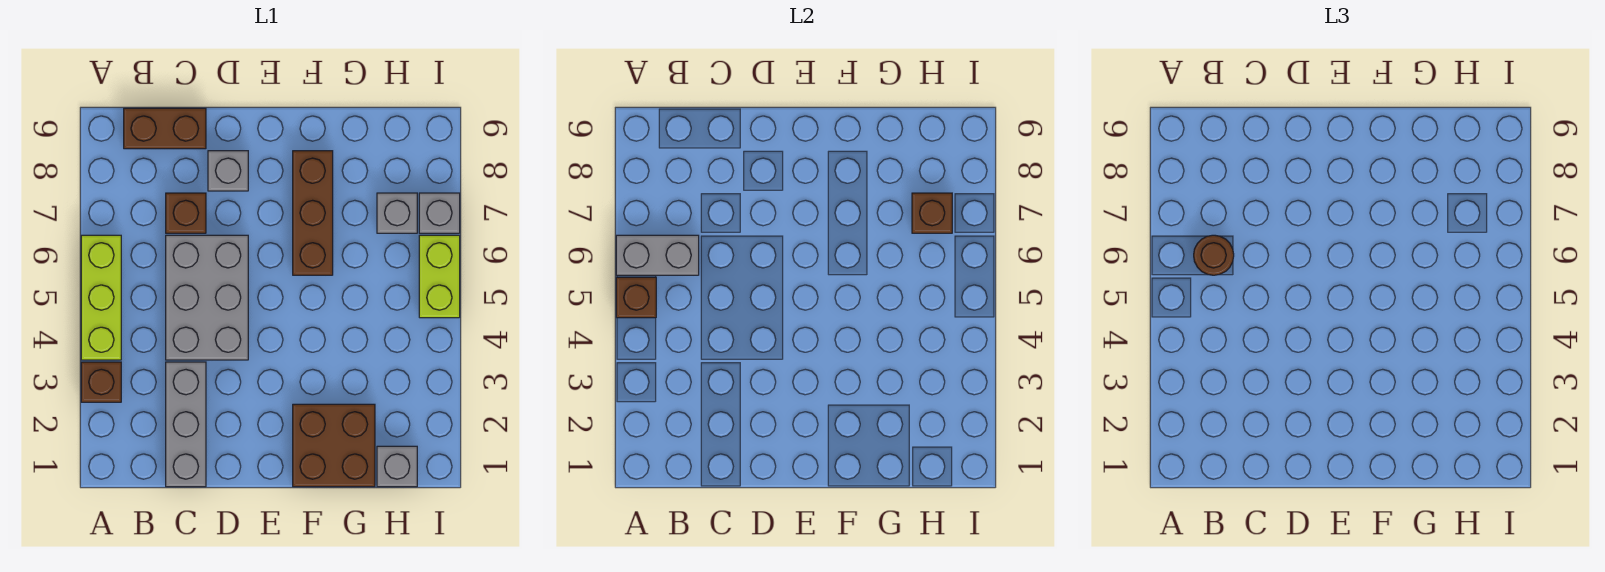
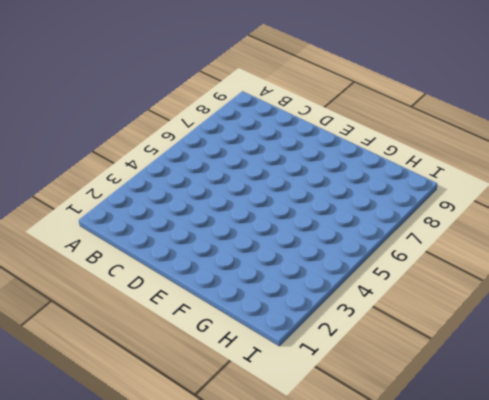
none -> brown brick A3 level 1
none -> lime brick A4:A6 level 1
none -> brown brick B9:C9 level 1

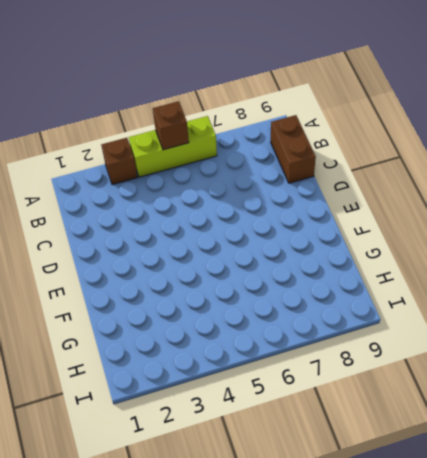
none -> grey brick C1:C3 level 1
none -> grey brick C4:D6 level 1
none -> brown brick C7 level 1

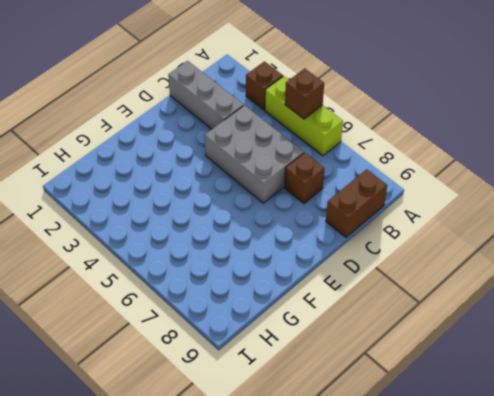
none -> grey brick D8 level 1
none -> brown brick F1:G2 level 1
none -> brown brick F6:F8 level 1

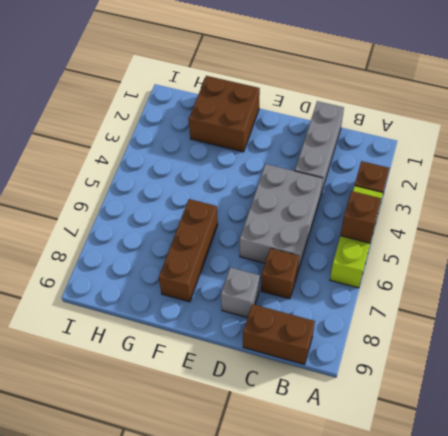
none -> grey brick H1 level 1
none -> grey brick H7 level 1
none -> lime brick I5:I6 level 1

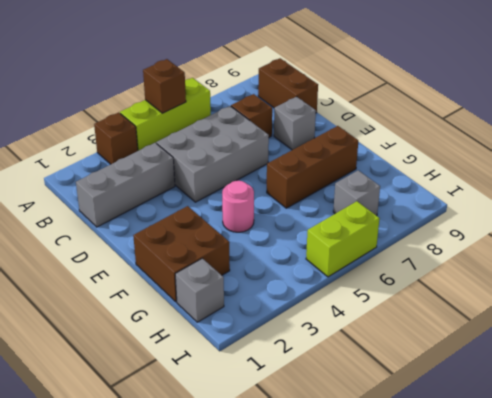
pink round brick F4 level 1 -> none
none -> grey brick I7 level 1
none -> grey brick A6:B6 level 2
none -> brown brick H7 level 2

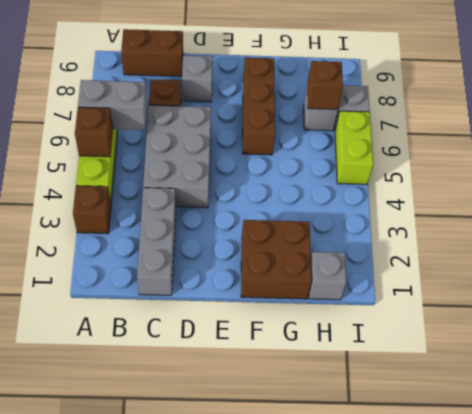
none -> brown round brick B6 level 3

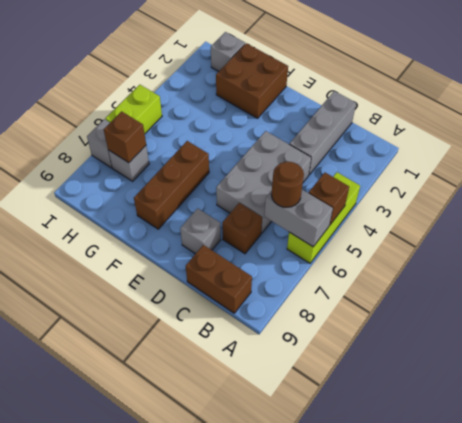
none -> brown brick A3 level 1

